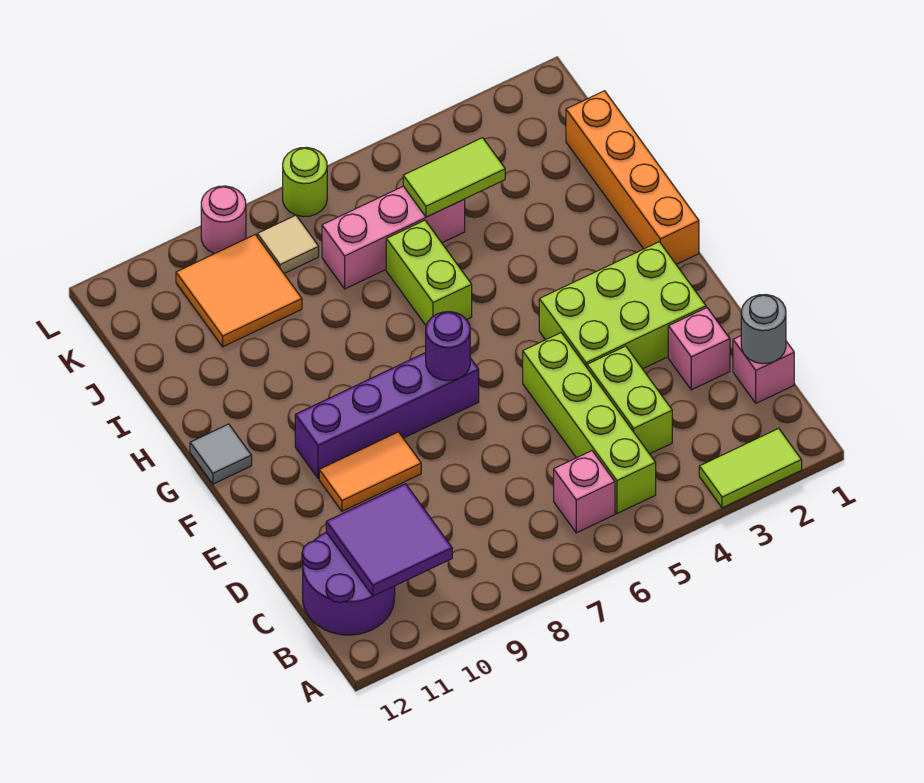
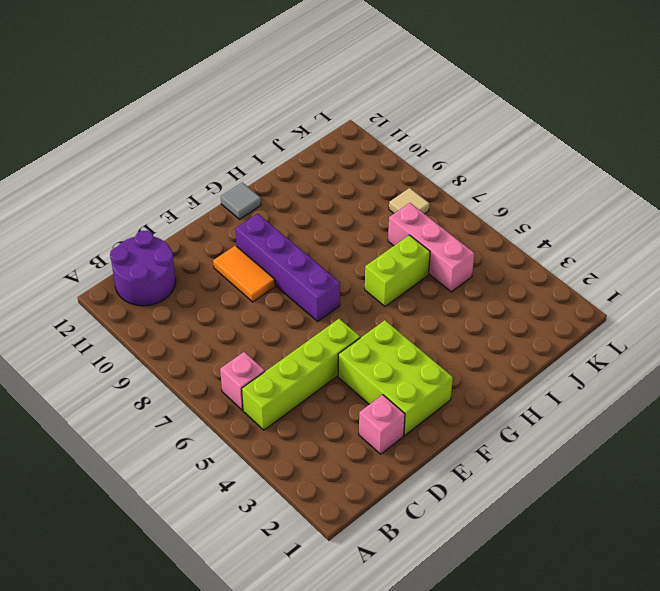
none -> lime tile A2:A3 level 1
none -> pink brick C1 level 1
none -> lime brick C4:D4 level 1

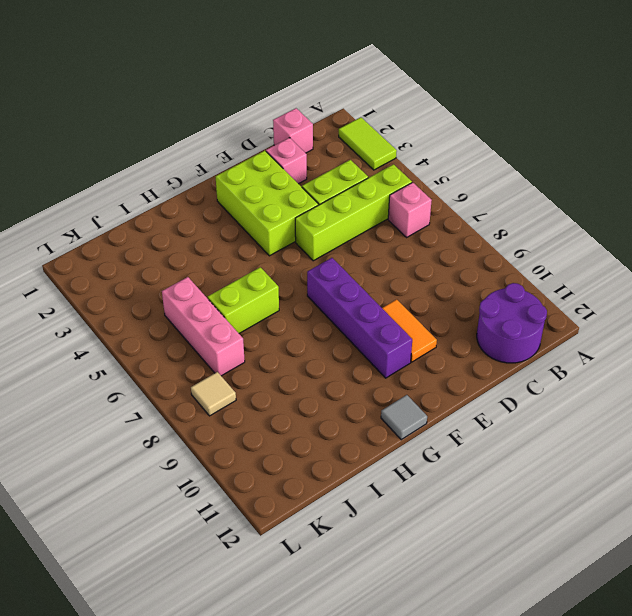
none -> orange brick G1:J1 level 1
none -> orange tile J9:K10 level 1
none -> lime round brick L7 level 1

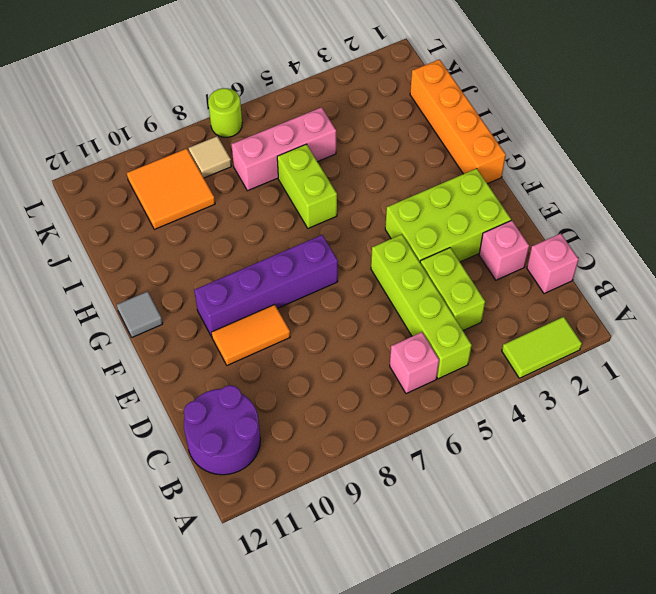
none -> pink round brick L9 level 1
none -> purple tile B10:C11 level 2
none -> grey round brick C1 level 2

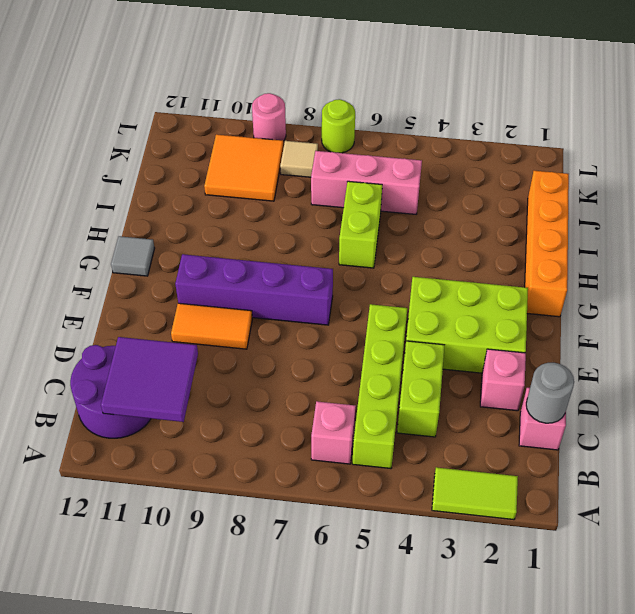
none -> purple round brick F7 level 2
none -> lime tile J4:J5 level 2

